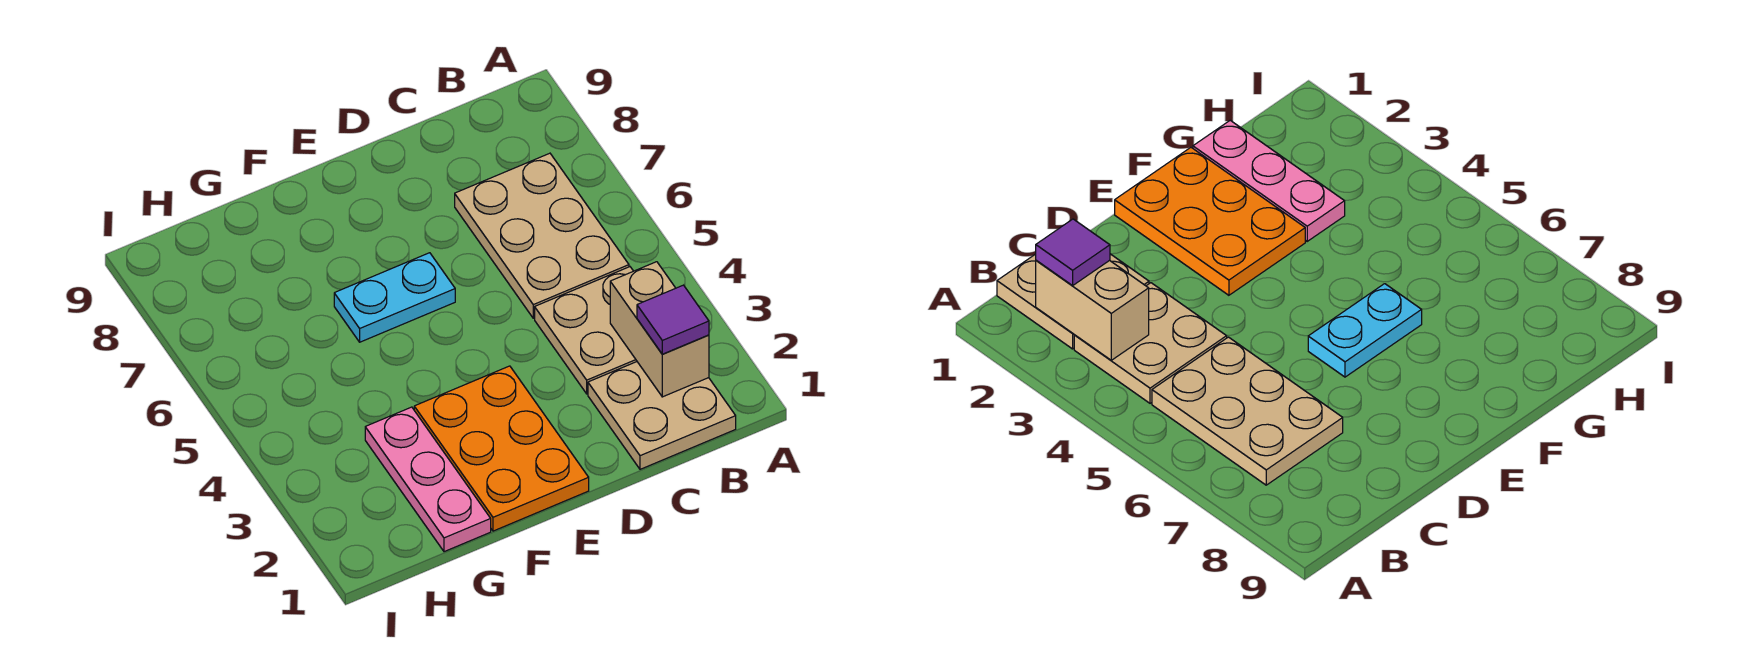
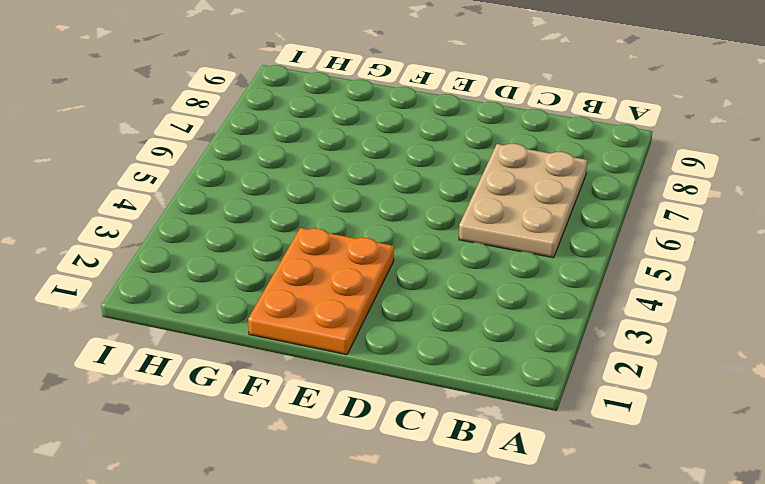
none -> tan plate B1:C2 level 1
none -> tan plate B3:C4 level 1

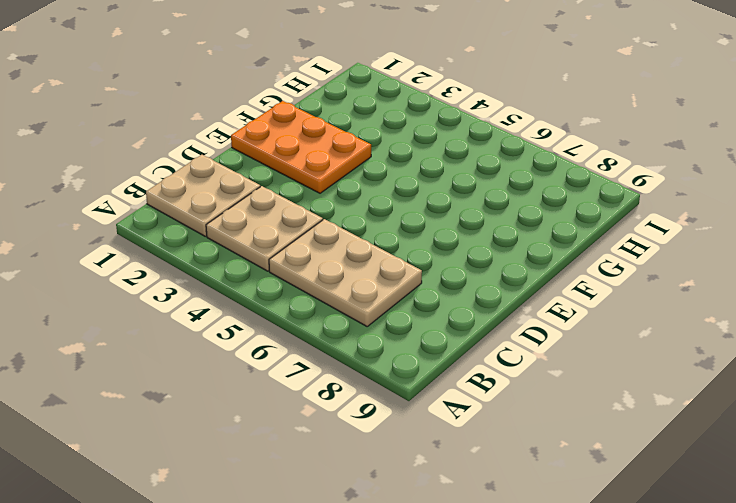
none -> cyan plate E6:F6 level 1
none -> pink plate G1:G3 level 1

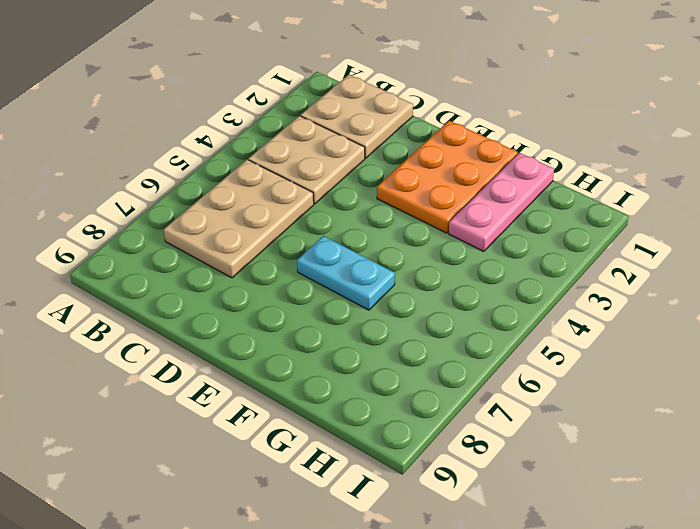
none -> tan brick B2:B3 level 2
none -> purple tile B2 level 3

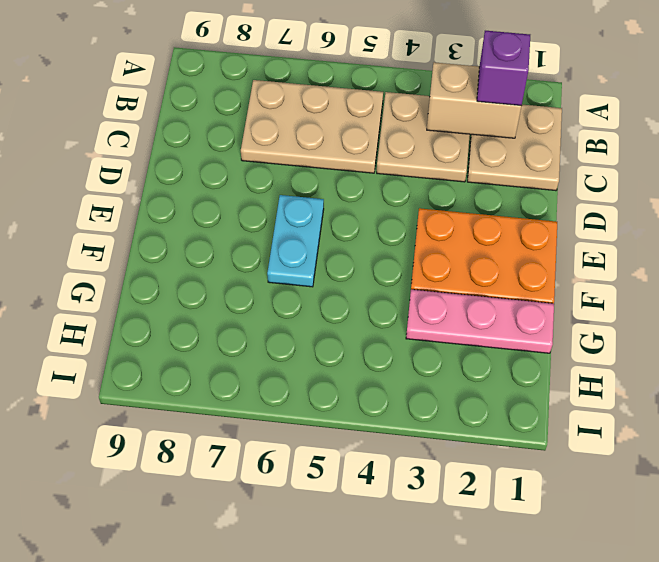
purple brick B2 level 3 -> purple tile B2 level 3

